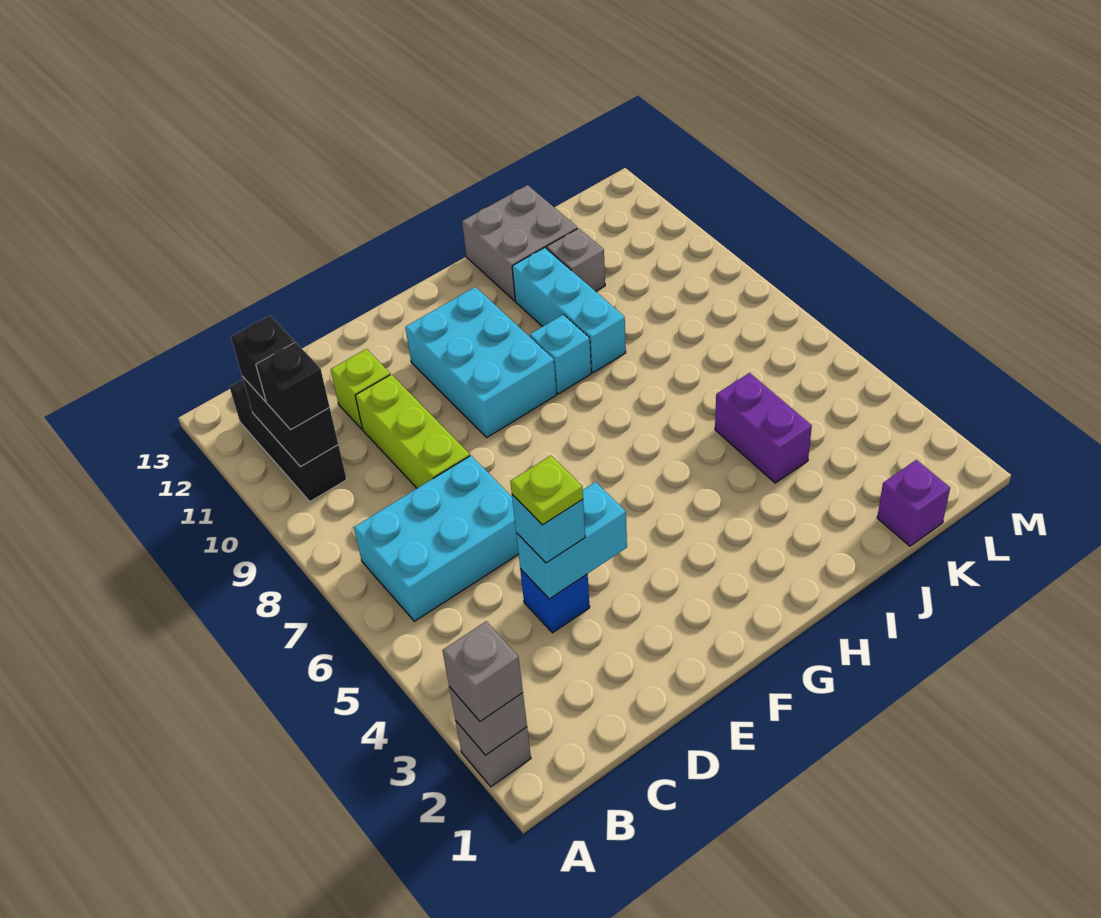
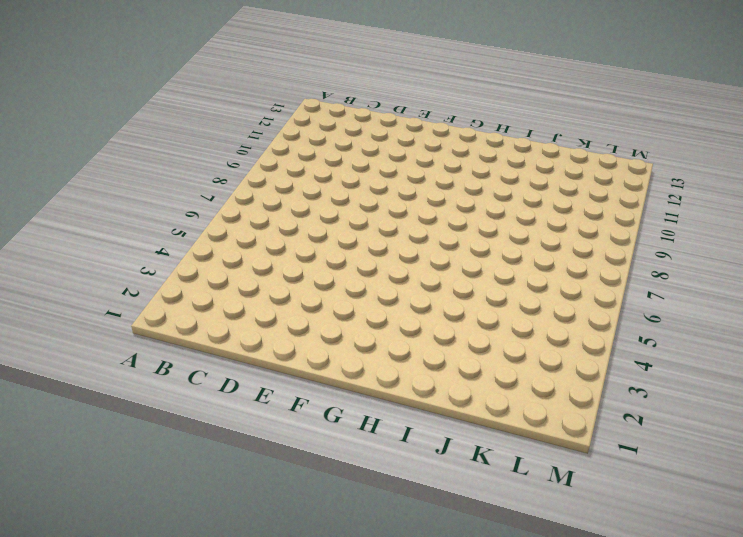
none -> grey brick A2 level 1
none -> cyan brick B6:D7 level 1
none -> black brick B10:B12 level 1

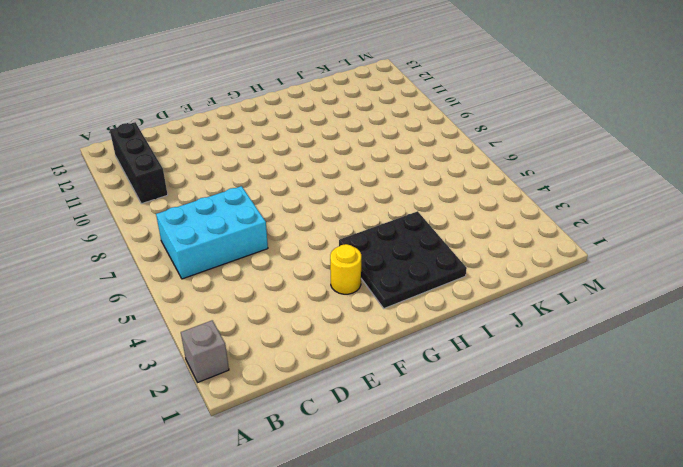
yellow round brick F3 level 1 -> none
black plate G2:I4 level 1 -> none
none -> blue brick D4 level 1
none -> lime brick D8:D10 level 1
none -> lime brick D11 level 1

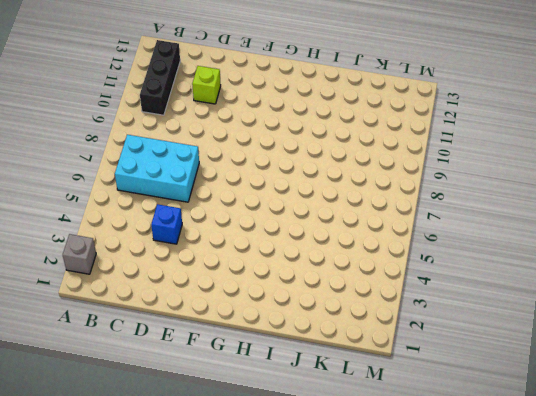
none -> lime brick D8:D10 level 1
none -> cyan brick F9:G11 level 1
none -> cyan brick H9 level 1

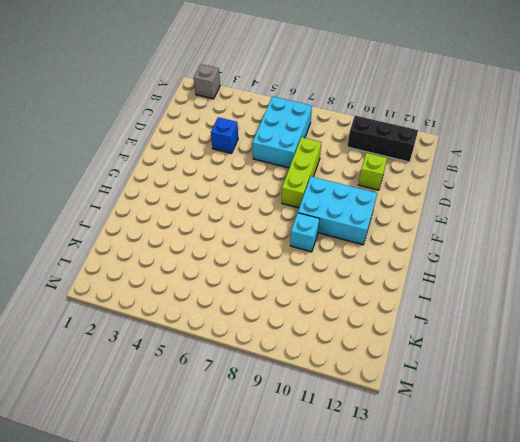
lime brick D8:F8 level 1 -> lime brick D8:D10 level 1
none -> cyan brick I9:I11 level 1
none -> grey brick I12:J13 level 1
none -> purple brick J4:J5 level 1

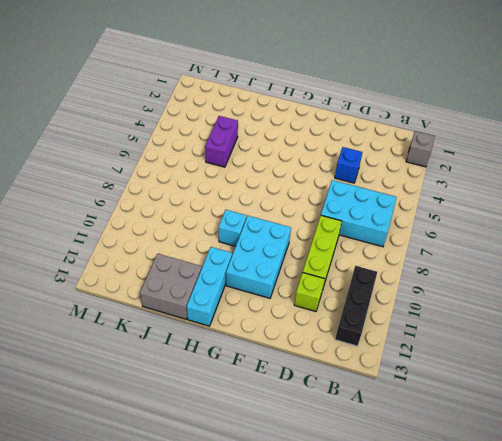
cyan brick H11:H13 level 1 -> cyan brick I9:I11 level 1
none -> grey brick J11 level 1
none -> purple brick K1 level 1
none -> grey brick A2 level 2

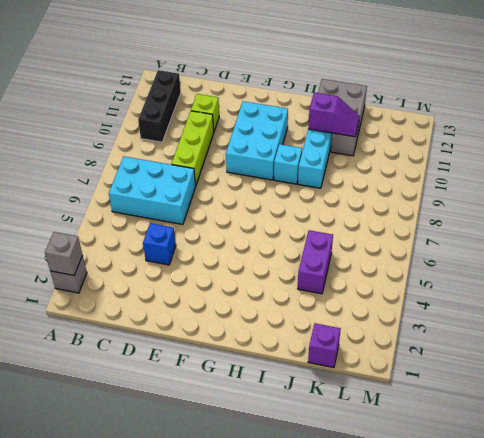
purple slope I11:J11 level 2 top I -> none
none -> black brick B10:B11 level 2
none -> cyan brick D4:E4 level 2
none -> grey brick A2 level 3

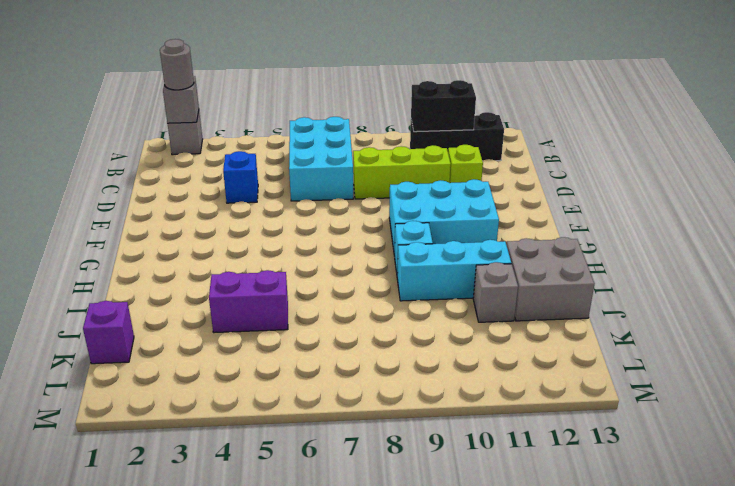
grey round brick A2 level 3 -> grey brick A2 level 3
none -> cyan brick D4:E4 level 2
none -> black brick B10 level 3
none -> black brick B11 level 3

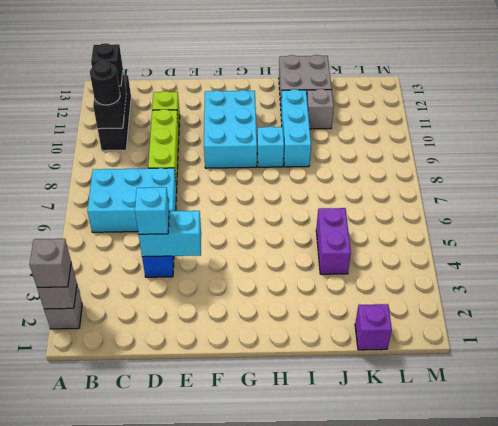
black round brick B10 level 3 -> black brick B10 level 3
none -> lime plate D4 level 4

